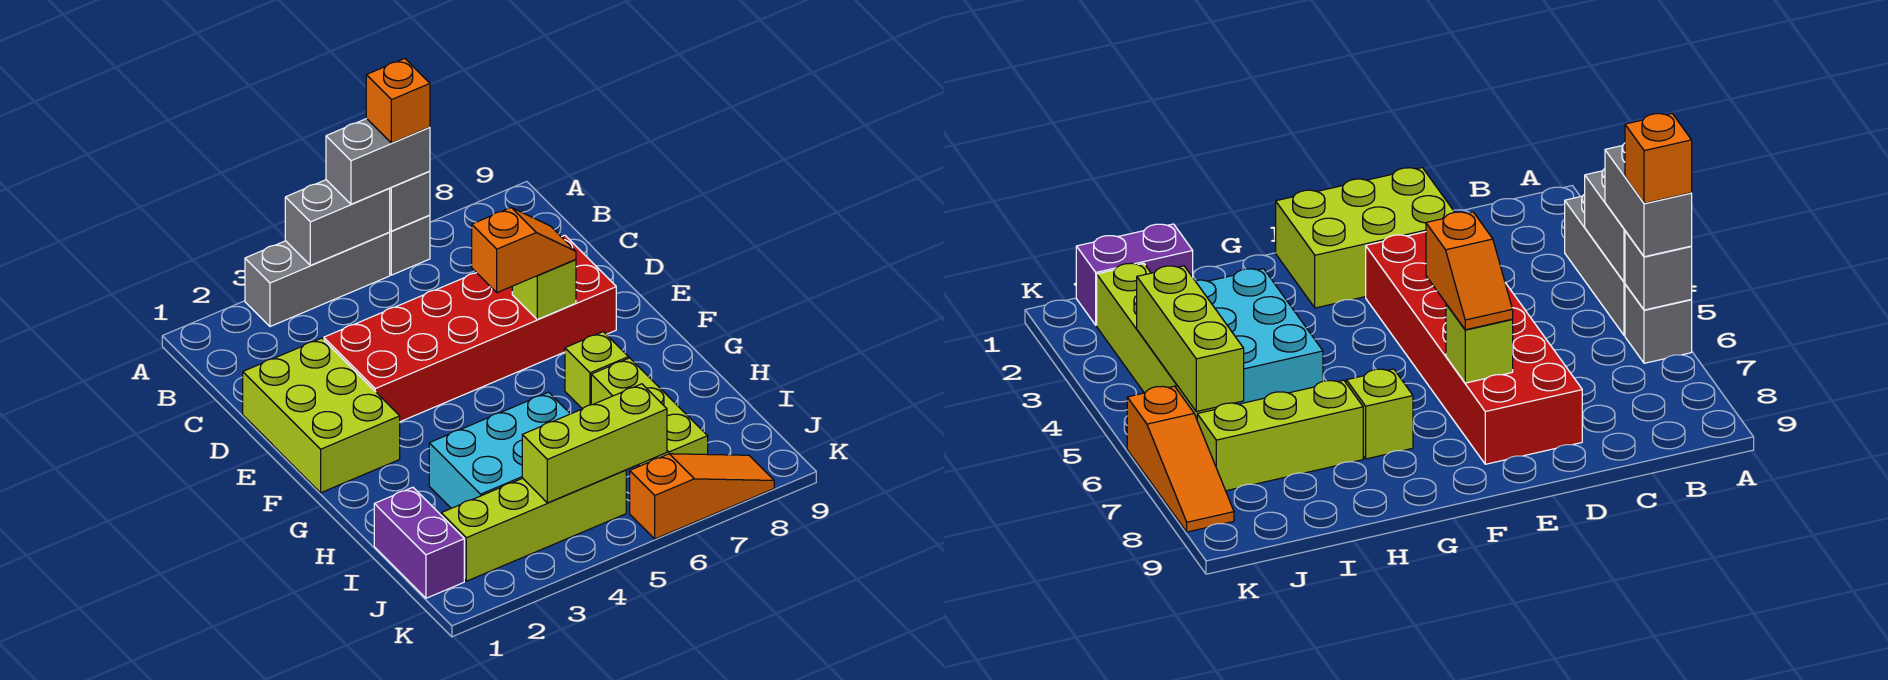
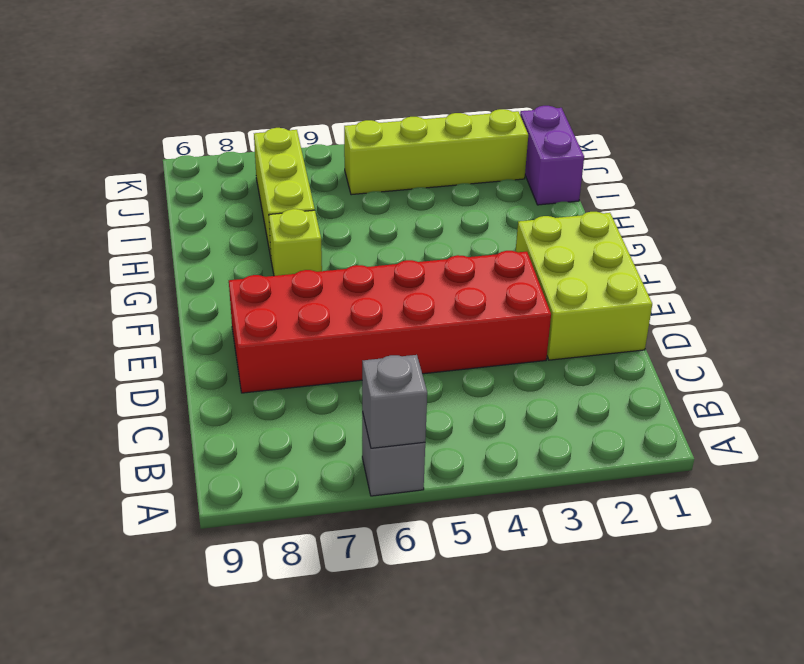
none -> grey brick A3:A5 level 1
none -> cyan brick H3:I5 level 1
none -> orange slope K6:K8 level 1 top 6

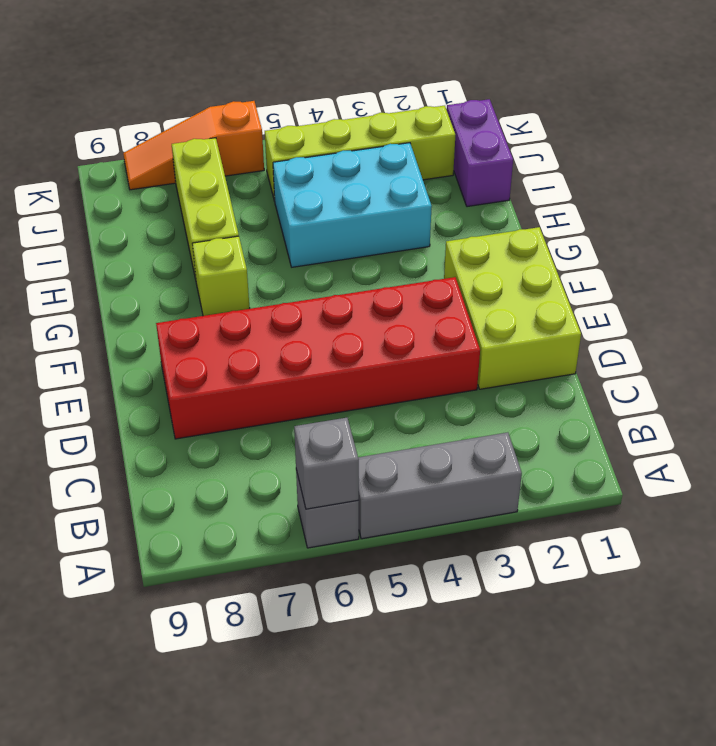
none -> grey brick A4:A5 level 2
none -> lime brick E7 level 2
none -> lime brick J4:J6 level 2

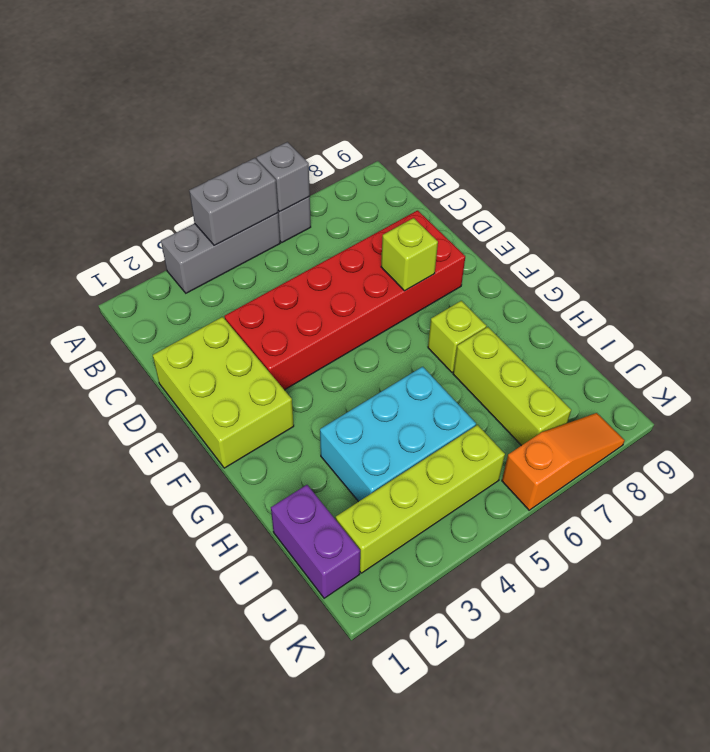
none -> lime brick J4:J6 level 2
none -> grey brick A5:A6 level 3
none -> orange slope E6:E7 level 3 top 6

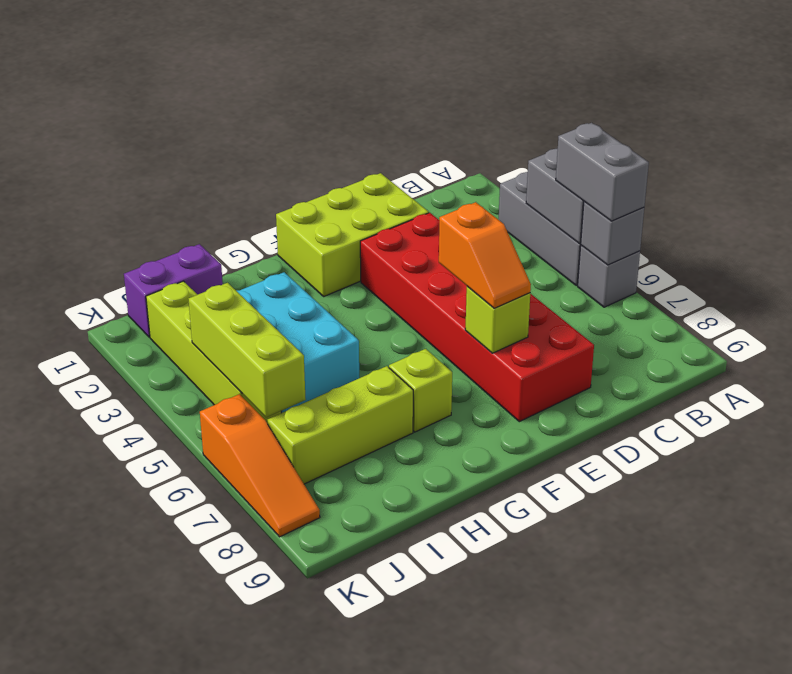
none -> orange brick A6 level 4

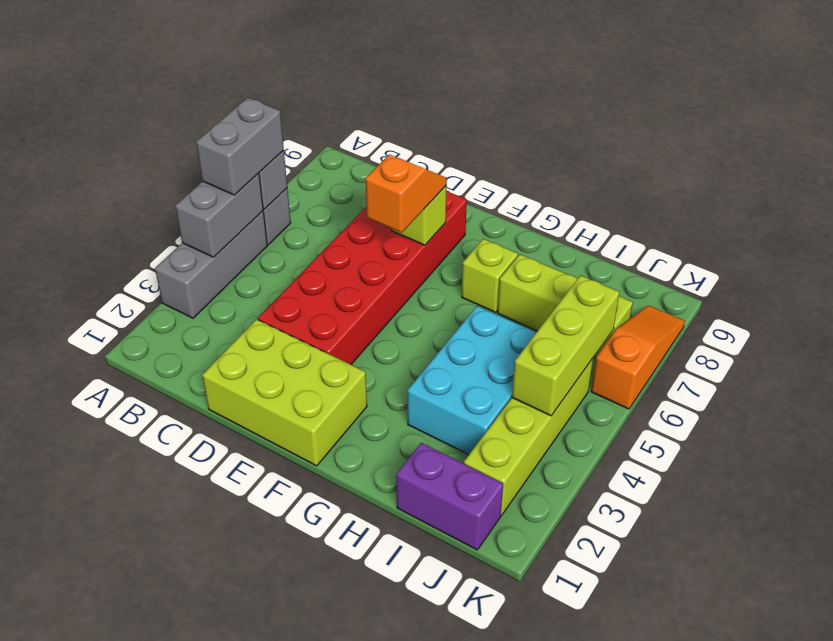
none -> orange brick A6 level 4

